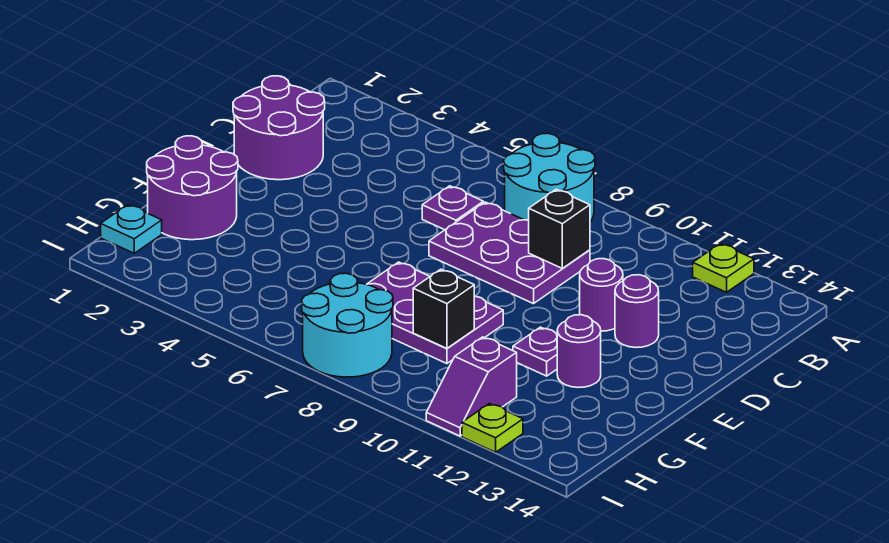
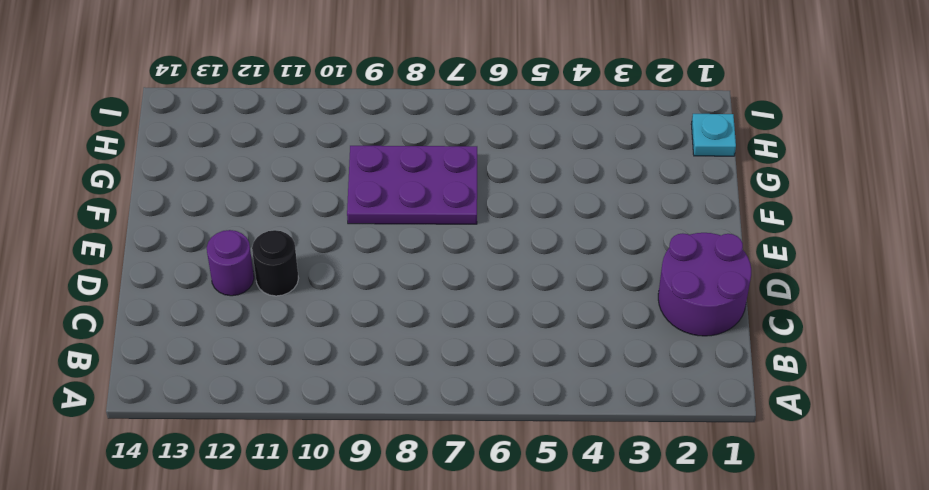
black round brick D11 level 1 -> purple round brick D11 level 1
none -> cyan round brick A7:B8 level 1
none -> lime plate A12 level 1
none -> purple plate C6 level 1

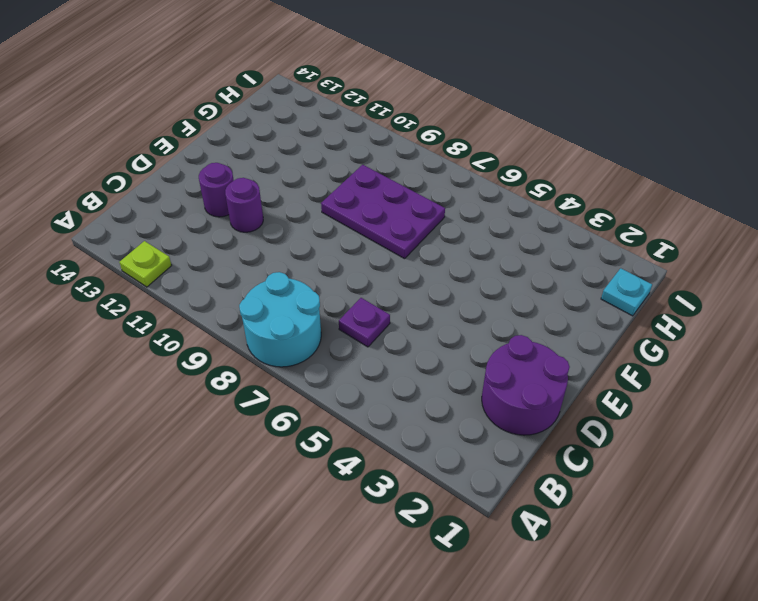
none -> purple plate C7:D9 level 1
none -> purple round brick F1:G2 level 1
none -> purple plate F11 level 1

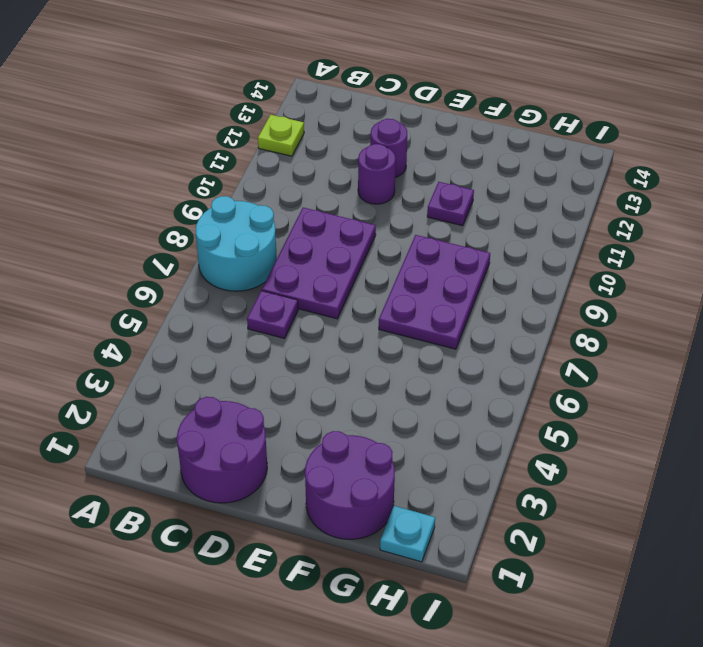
none -> purple round brick F12 level 1
none -> cyan round brick H7:I8 level 1
none -> purple slope H11:I11 level 1 top H

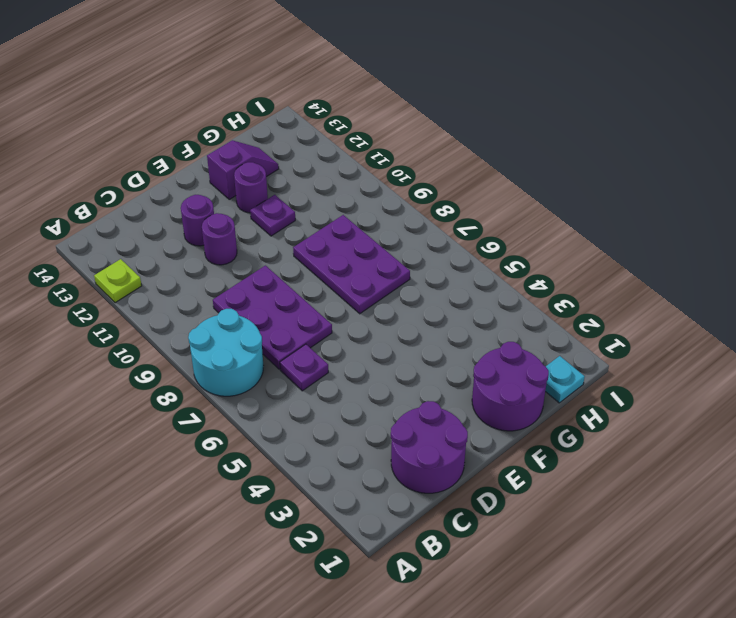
purple slope F13:G13 level 1 top F -> purple slope H11:I11 level 1 top H
none -> cyan round brick H7:I8 level 1
none -> lime plate I12 level 1
none -> black brick C9 level 2

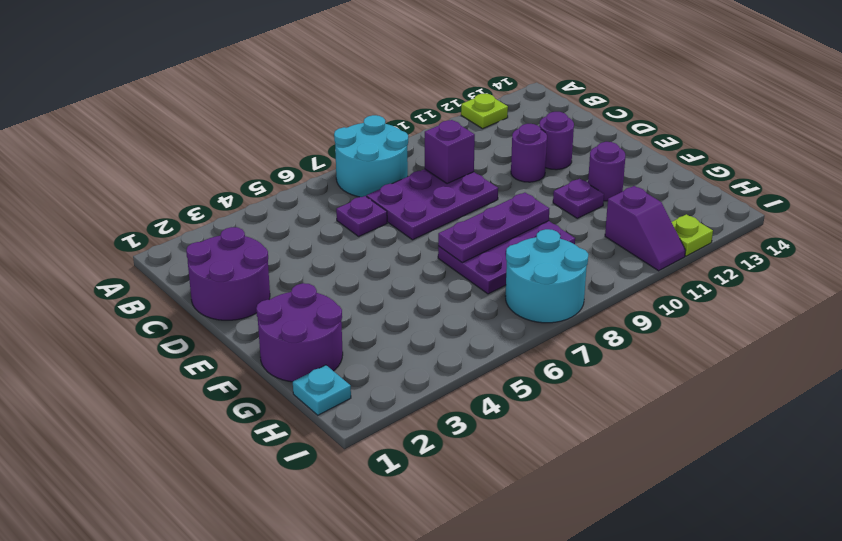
purple brick C9 level 2 -> black brick C9 level 2
purple plate F7:F9 level 2 -> none
none -> black brick G9 level 2

